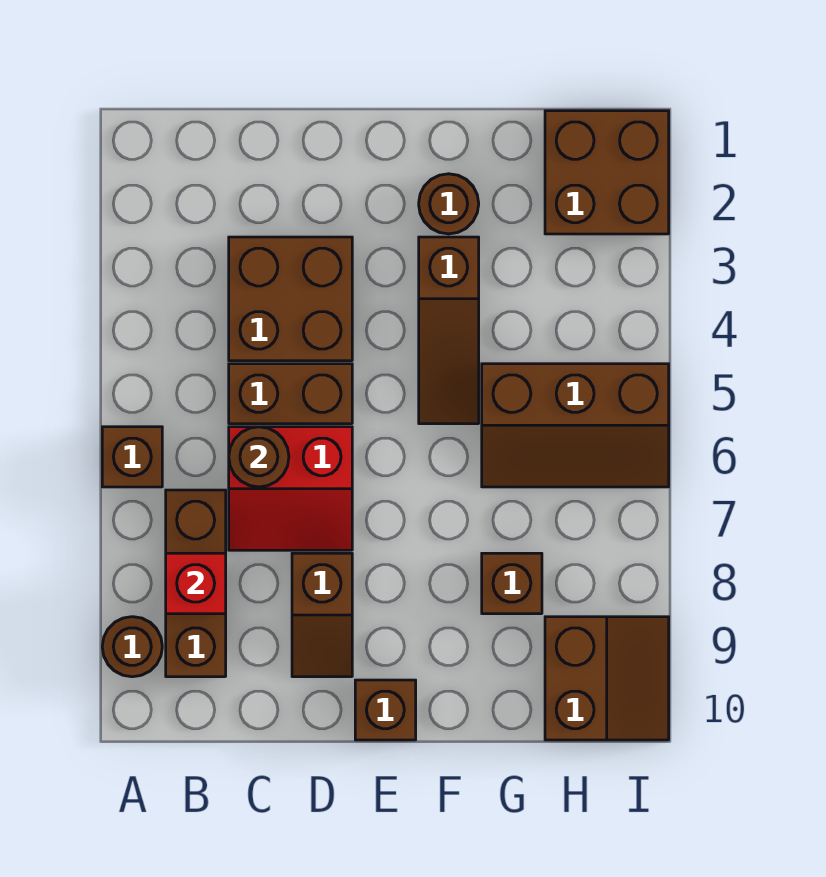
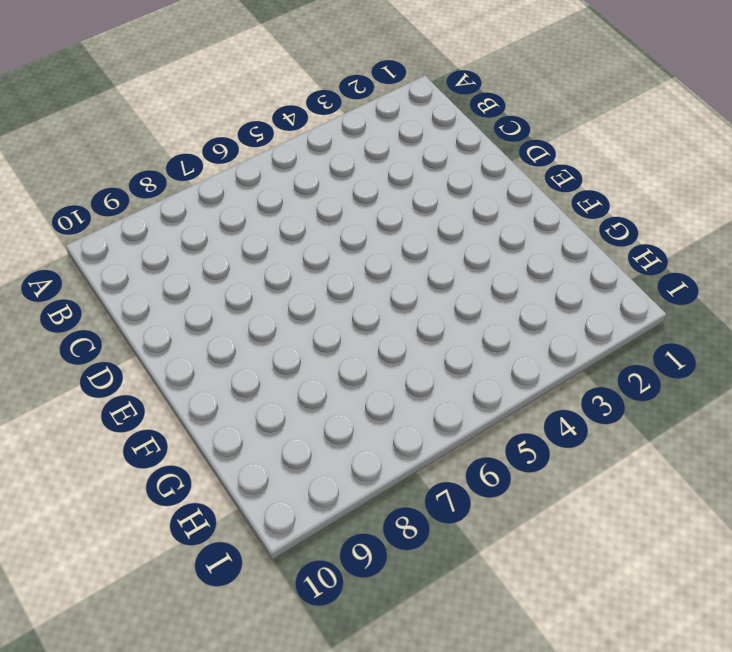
none -> brown brick A6 level 1
none -> brown round brick A9 level 1
none -> brown brick B7:B9 level 1

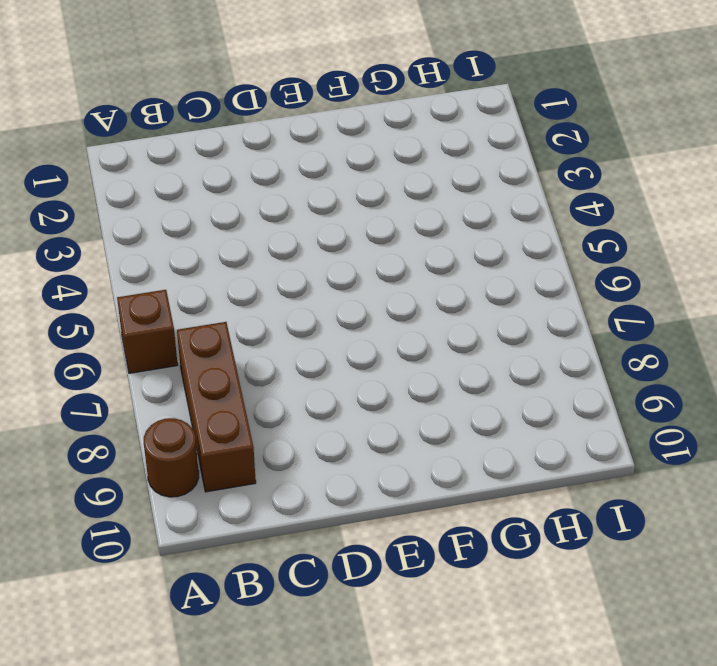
none -> brown brick C3:D4 level 1
none -> brown brick C5:D5 level 1
none -> red slope C6:D7 level 1 top 6

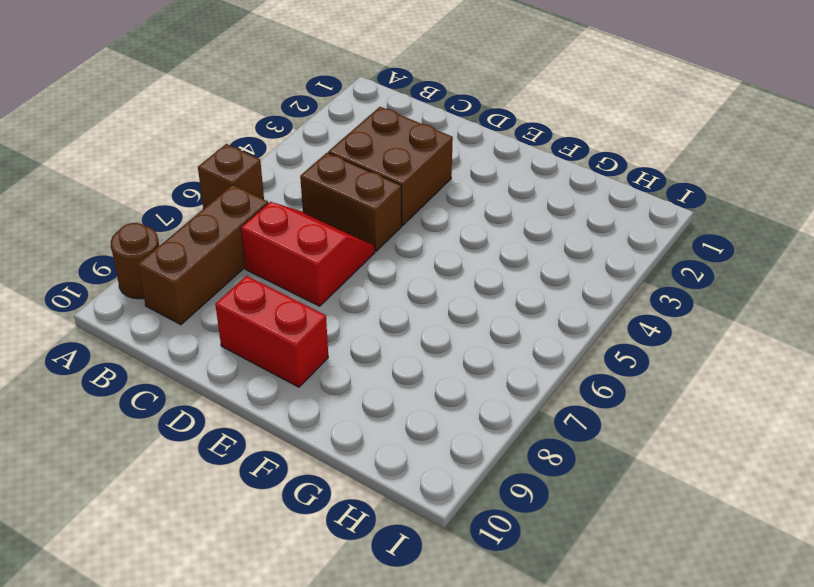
red slope C6:D7 level 1 top 7 -> red slope C6:D7 level 1 top 6
red brick D9:E9 level 1 -> brown slope D8:D9 level 1 top 8
none -> brown brick E10 level 1
none -> brown round brick F2 level 1
none -> brown slope F3:F5 level 1 top 3

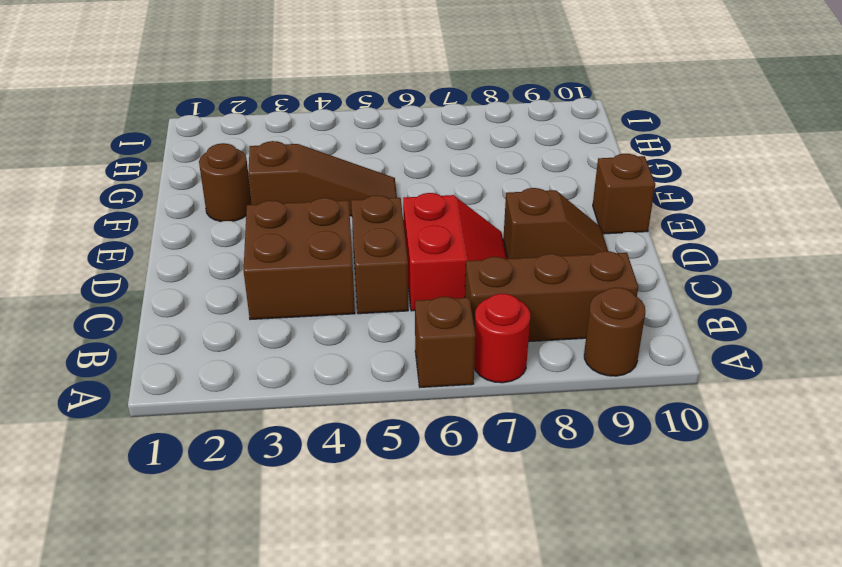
red round brick A7 level 1 -> none
none -> brown slope G5:I6 level 1 top 5
none -> brown brick G8 level 1
none -> brown brick H1:I2 level 1

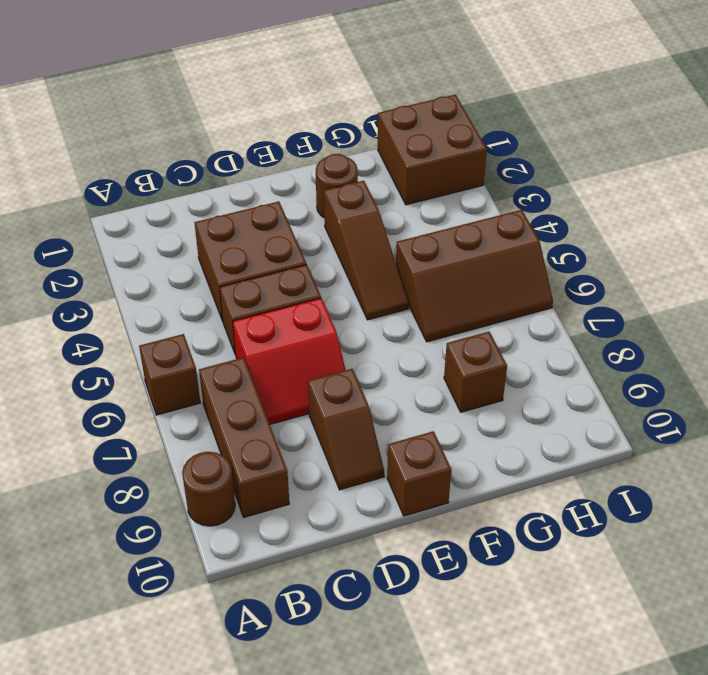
none -> brown slope H9:I10 level 1 top H
none -> red brick B8 level 2
none -> brown round brick C6 level 2

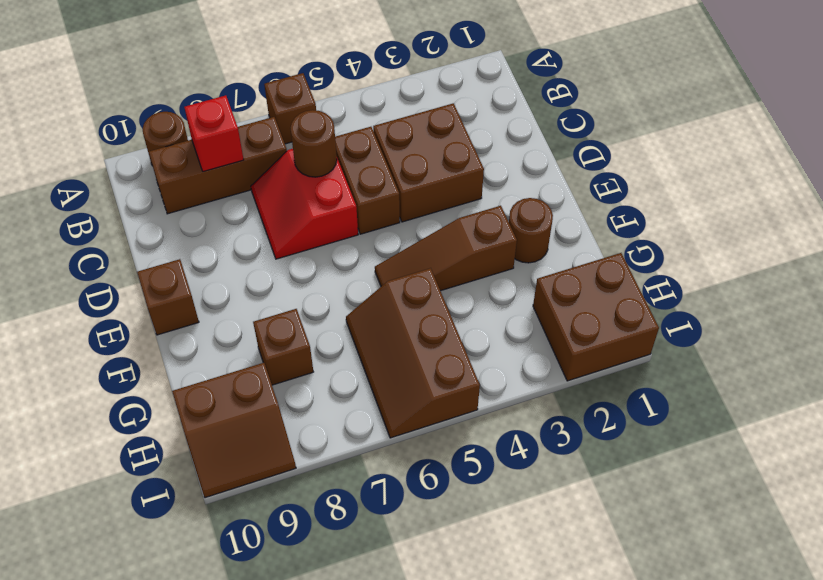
none -> brown slope D8:D9 level 1 top 8

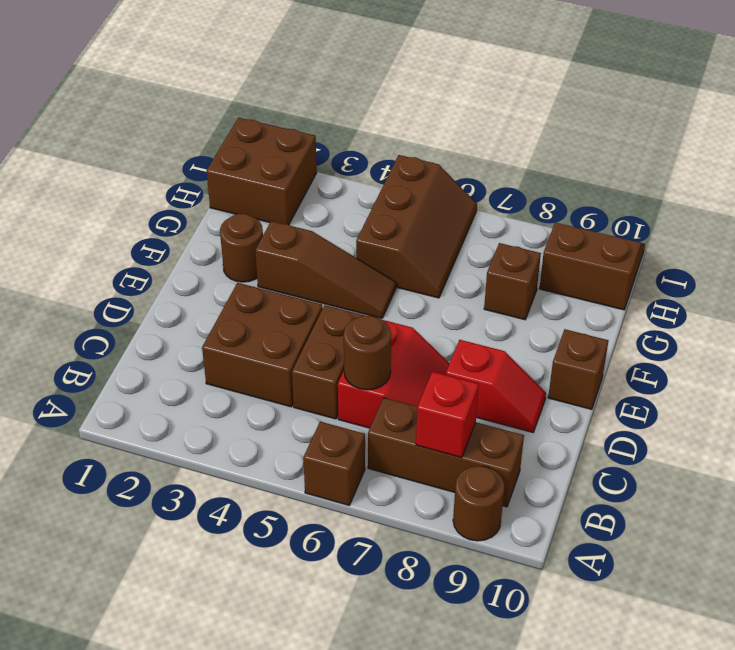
red slope D8:D9 level 1 top 8 -> brown slope D8:D9 level 1 top 8

